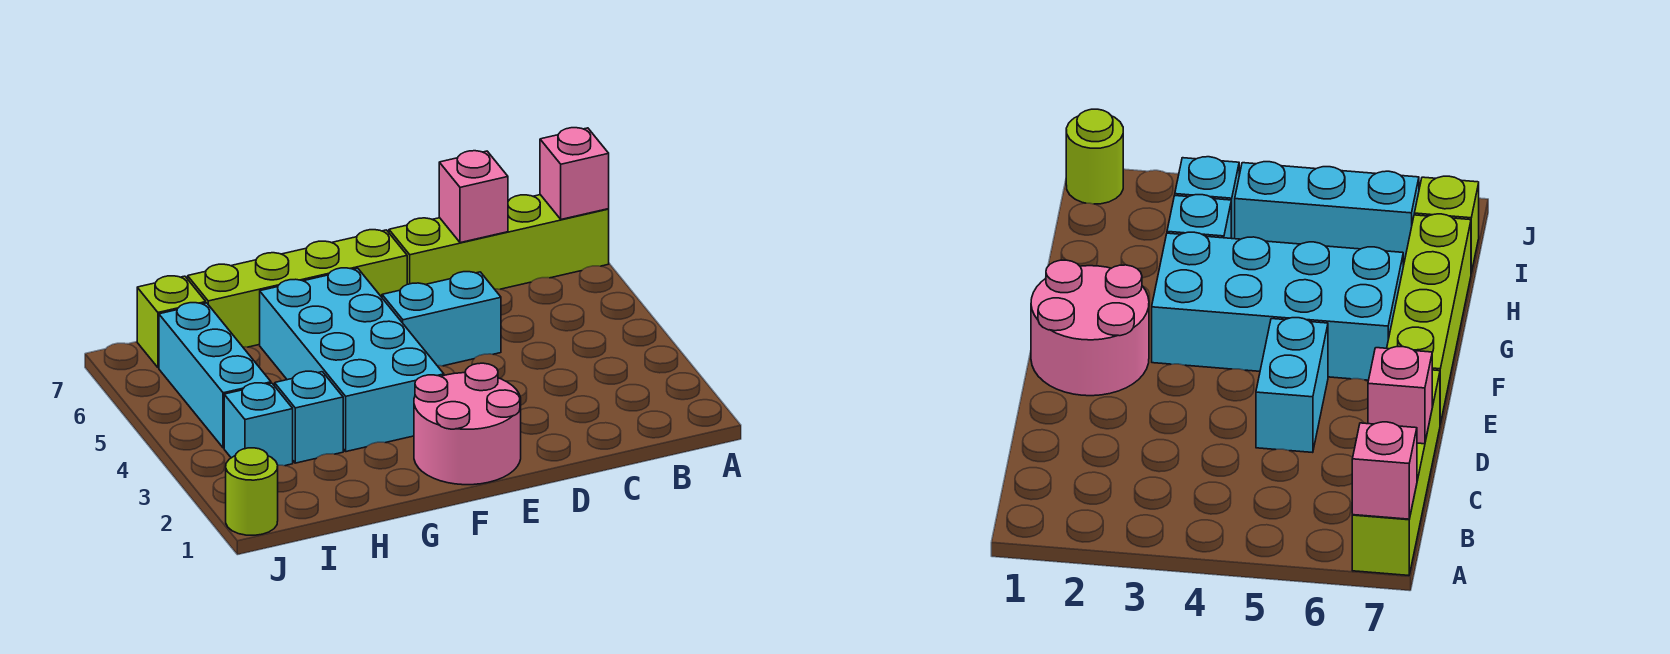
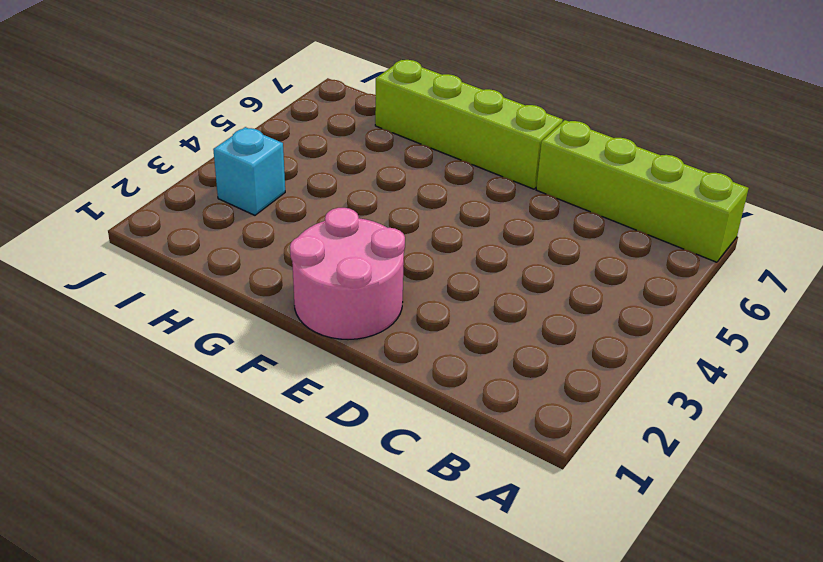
none -> cyan brick D5:E5 level 1
none -> cyan brick F3:G6 level 1
none -> cyan brick H3 level 1

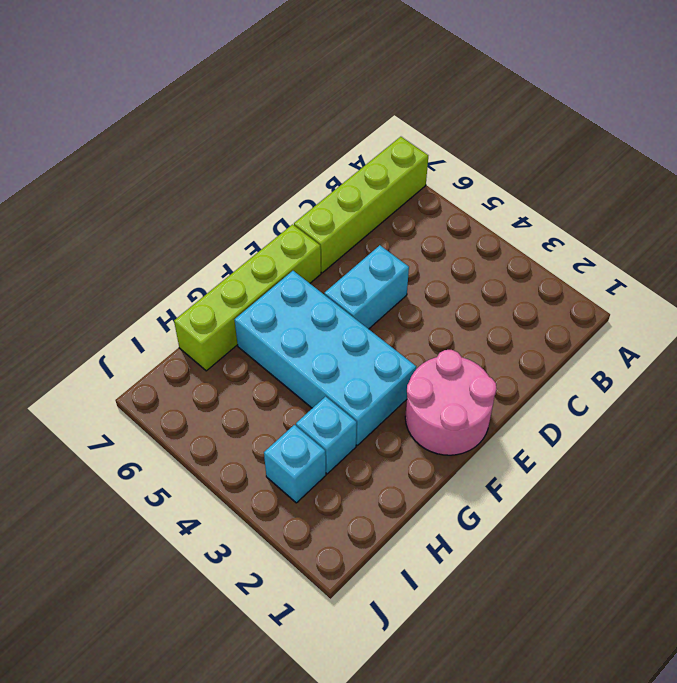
none -> cyan brick I4:I6 level 1
none -> lime brick I7 level 1
none -> lime round brick J1 level 1

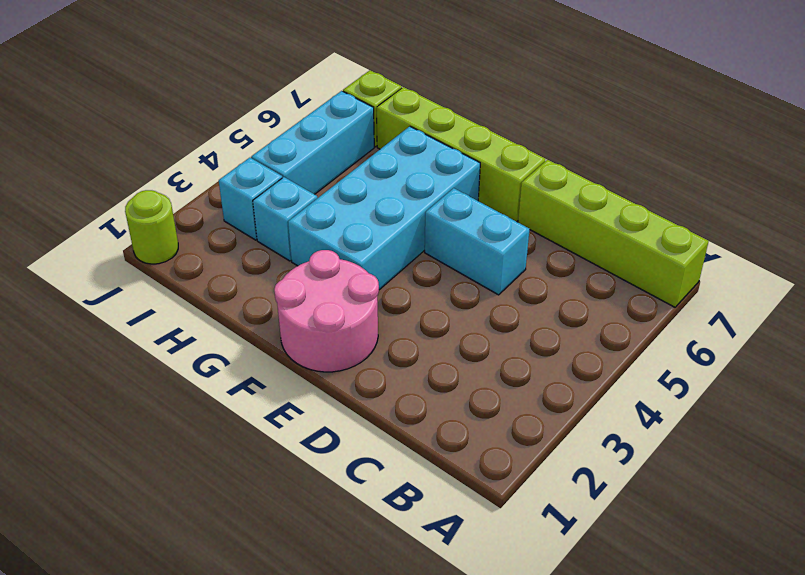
none -> pink brick A7 level 2
none -> pink brick C7 level 2

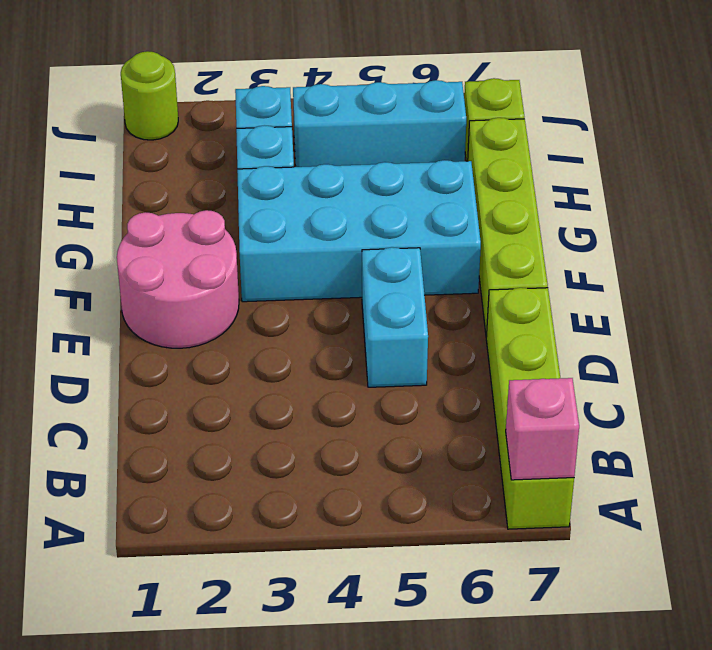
none -> pink brick C7 level 2

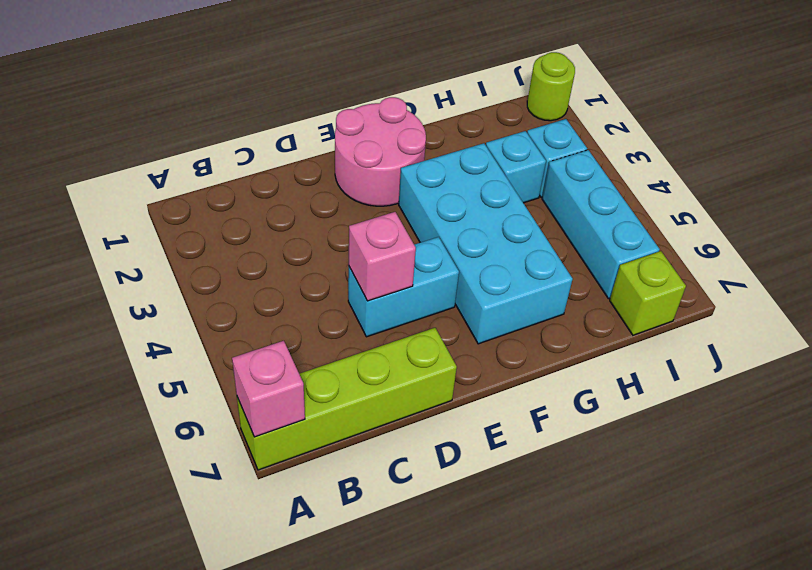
pink brick D5 level 2 -> pink brick C7 level 2
none -> lime brick E7:H7 level 1

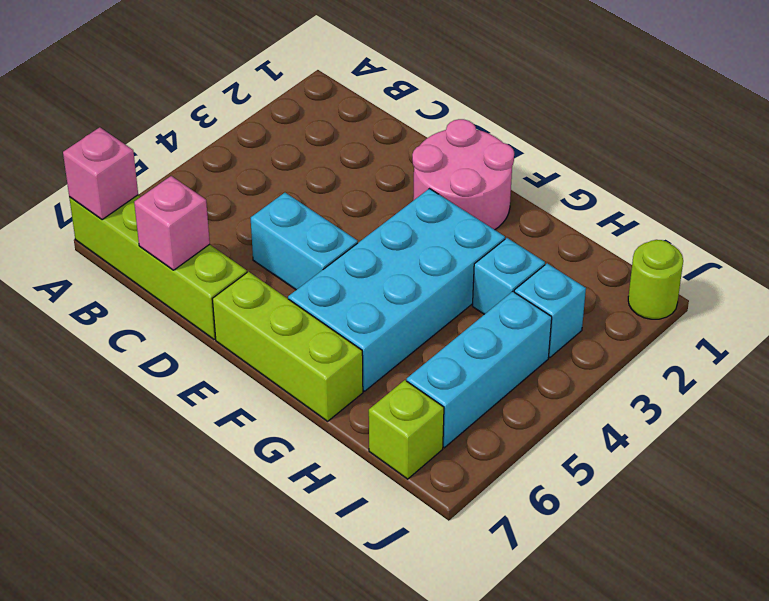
lime brick E7:G7 level 1 -> lime brick E7:H7 level 1

